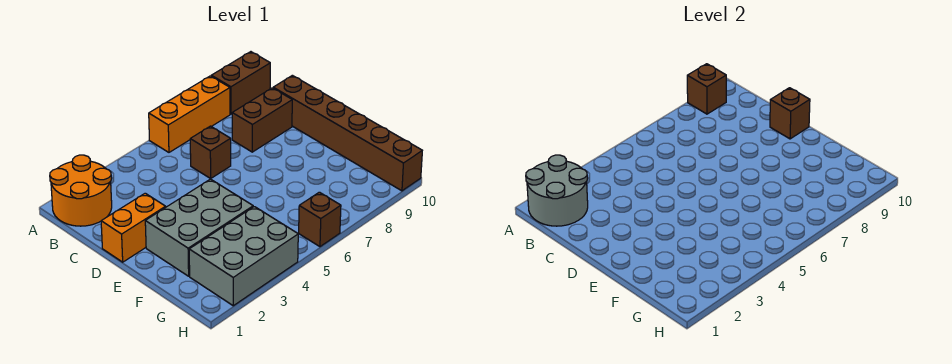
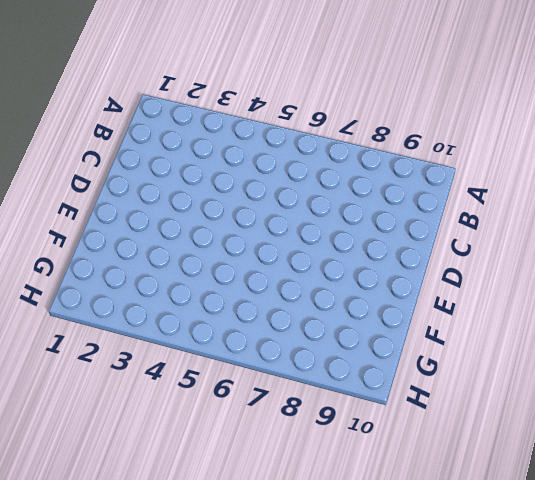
none -> orange round brick A1:B2 level 1
none -> orange brick A6:A8 level 1
none -> brown brick A9:A10 level 1

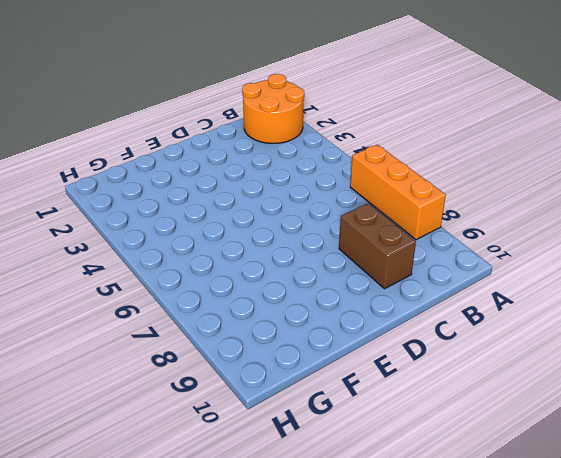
none -> brown brick A9:A10 level 1
none -> brown brick C6 level 1
none -> brown brick C10:H10 level 1

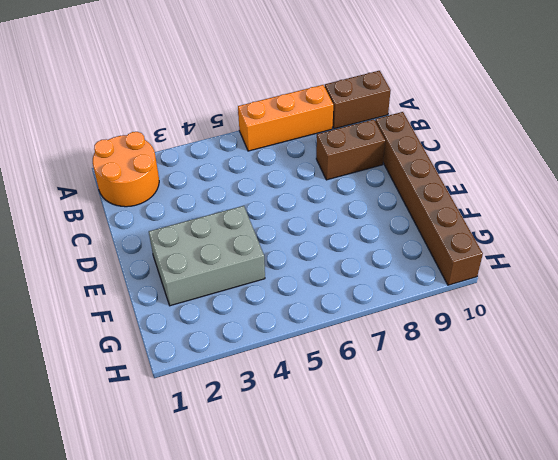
none -> brown brick C6 level 1
none -> orange brick D1:D2 level 1
none -> grey brick G2:H4 level 1

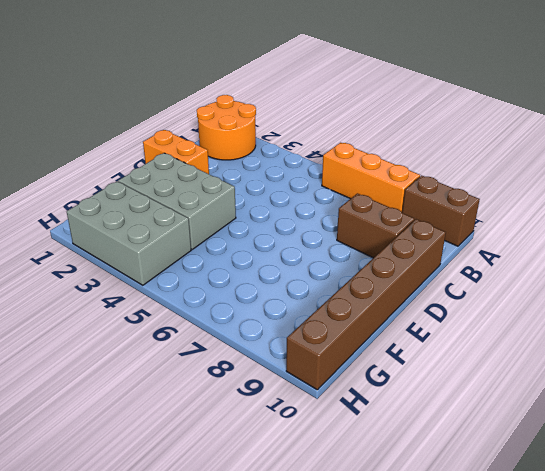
none -> brown brick C6 level 1
none -> brown brick H6 level 1
none -> grey round brick A1:B2 level 2

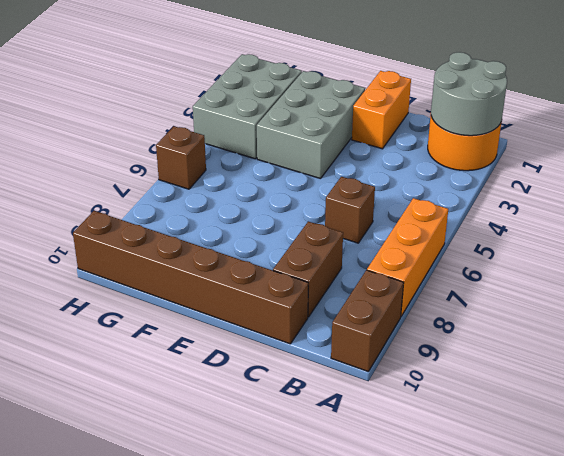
none -> brown brick A9 level 2
none -> brown brick D10 level 2

